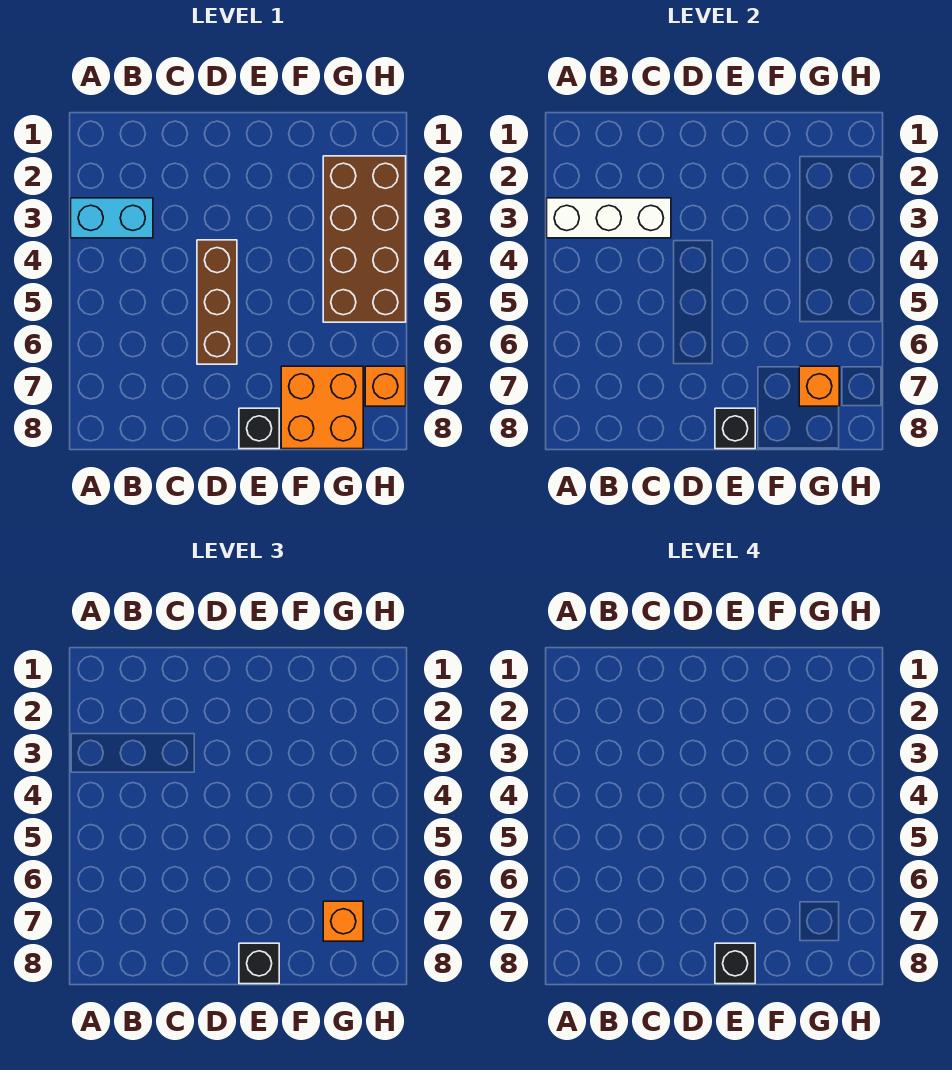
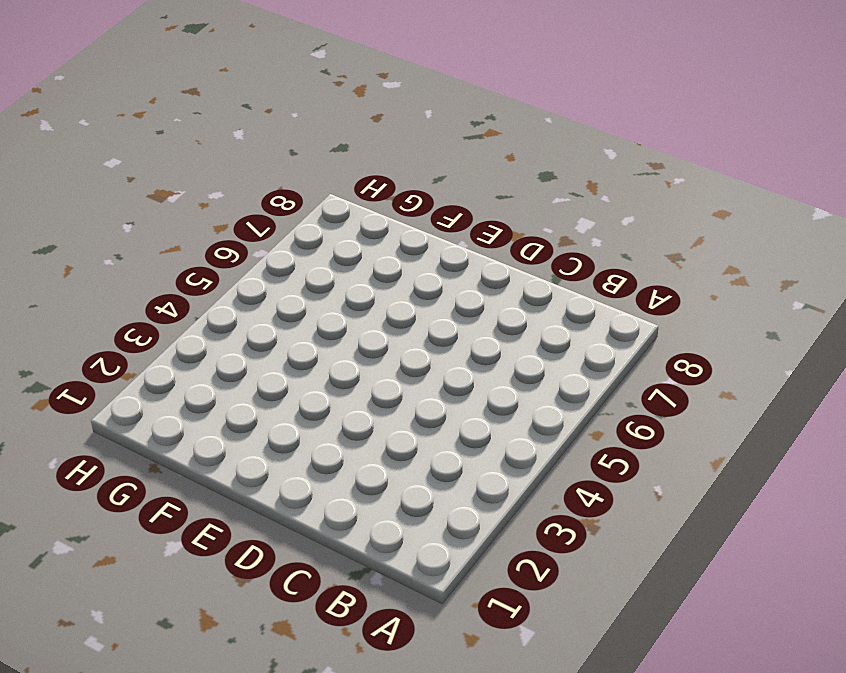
none -> cyan brick A3:B3 level 1
none -> brown brick D4:D6 level 1
none -> black brick E8 level 1

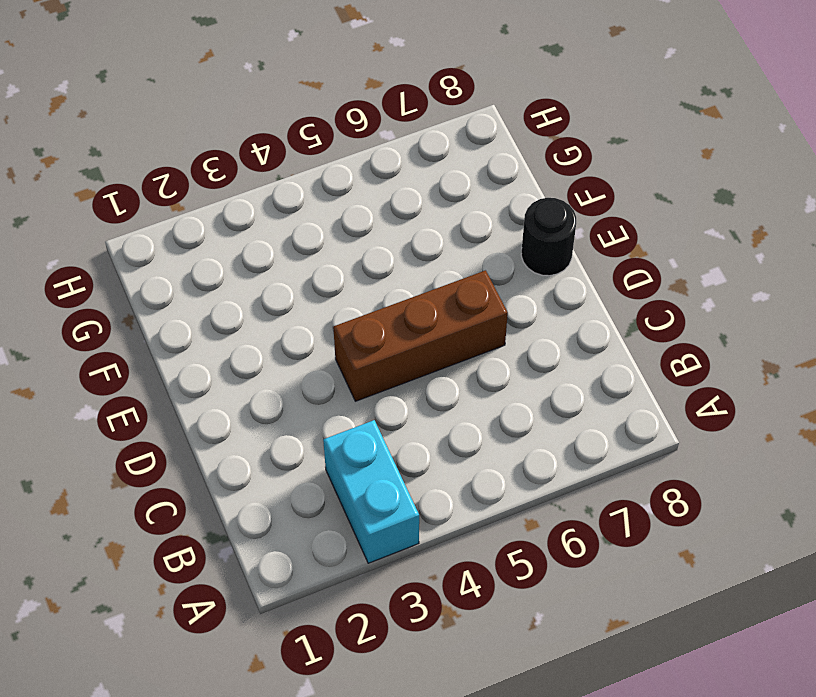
black round brick E8 level 1 -> black brick E8 level 1
none -> orange brick F7:G8 level 1
none -> brown brick G2:H5 level 1
none -> orange brick H7 level 1

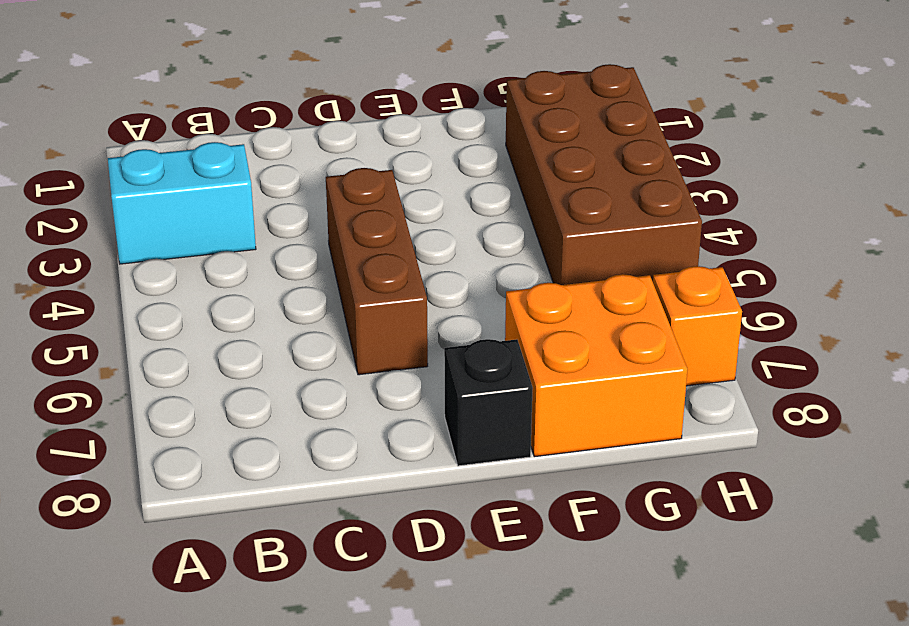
none -> white brick A3:C3 level 2
none -> black brick E8 level 2
none -> orange brick G7 level 2

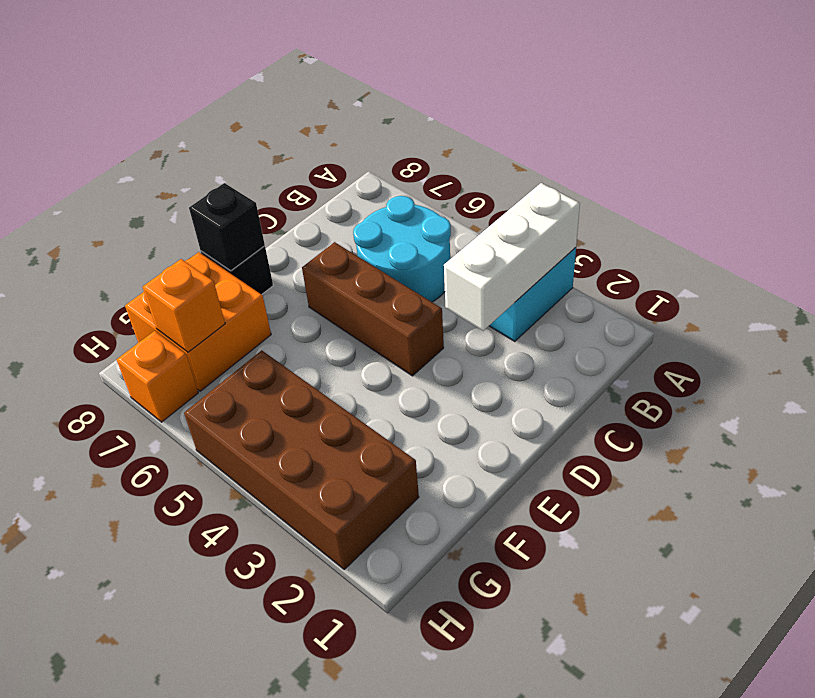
cyan round brick B5:C6 level 1 -> none
none -> black brick E8 level 3
none -> orange brick G7 level 3
none -> black brick E8 level 4

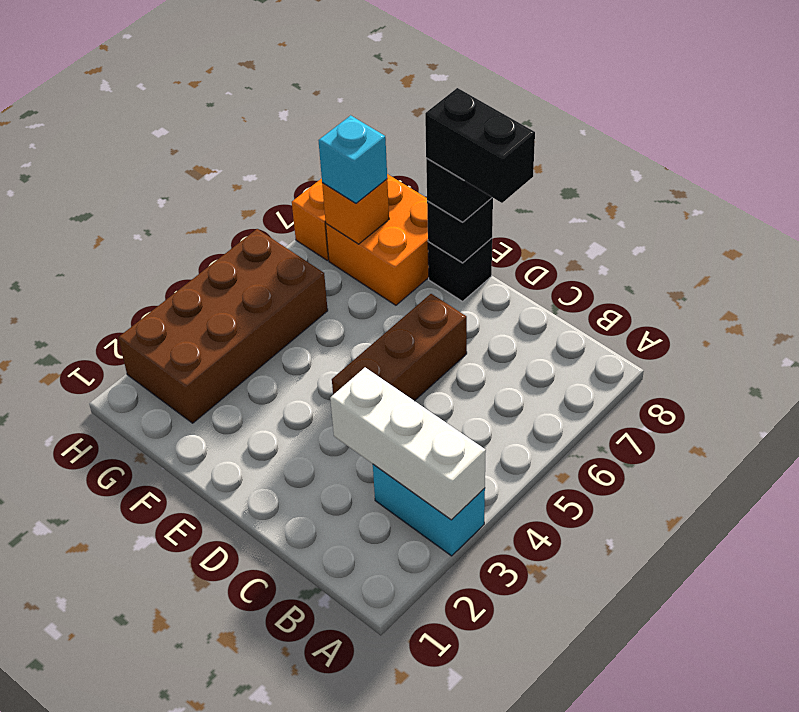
black brick D8:E8 level 4 -> black brick E8 level 4
cyan brick G7 level 3 -> orange brick G7 level 3

